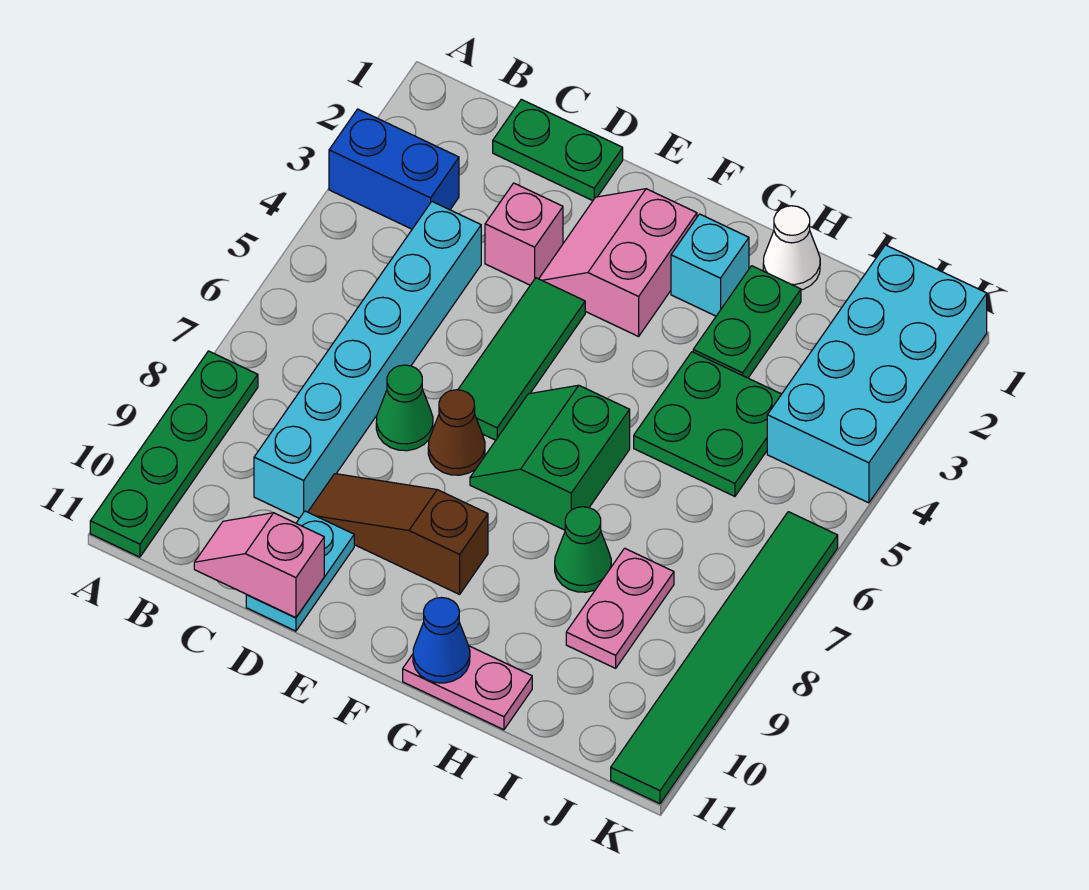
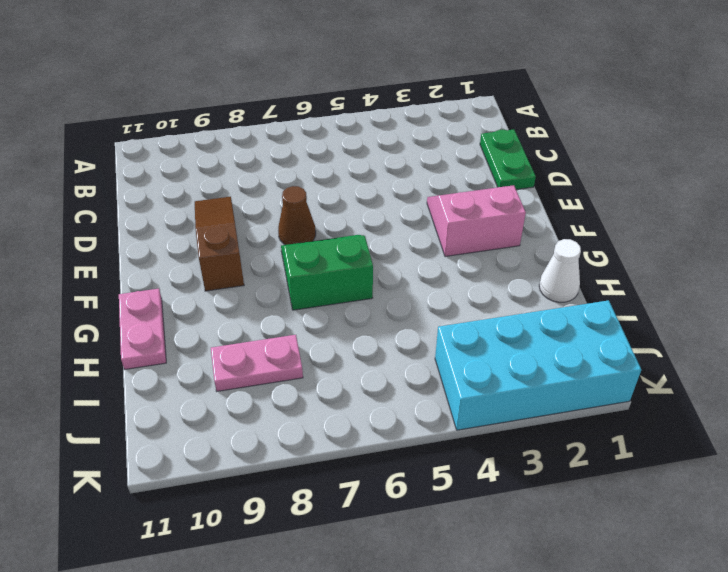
none -> blue brick A3:B3 level 1
none -> green plate A8:A11 level 1
none -> cyan brick C4:C9 level 1

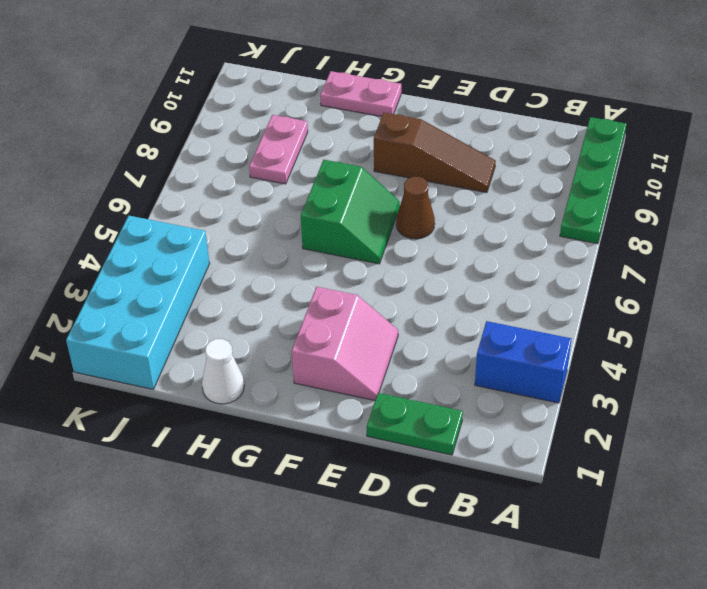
none -> cyan brick C4:C9 level 1
none -> pink brick D3 level 1
none -> green cone D7 level 1

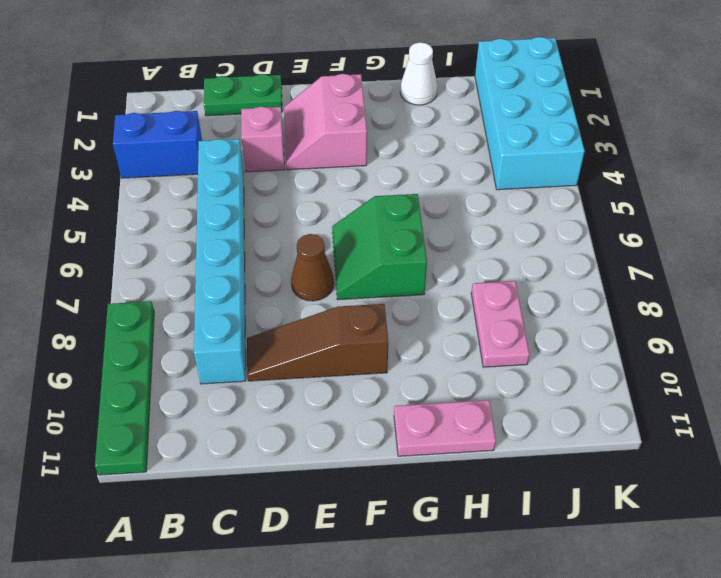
none -> green cone D7 level 1
none -> cyan plate D10:D11 level 1
none -> green tile E4:E6 level 1

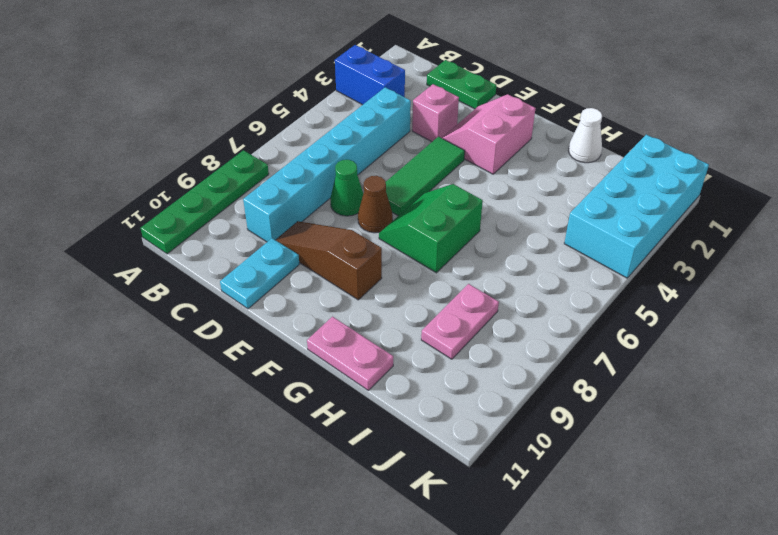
none -> cyan brick G2 level 1
none -> green plate H2:H3 level 1
none -> green plate H4:I5 level 1

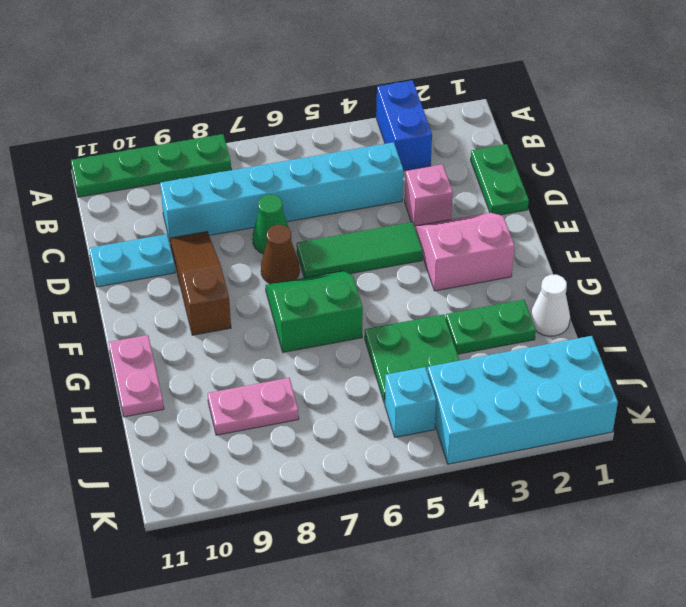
cyan brick J5 level 1 -> cyan brick G2 level 1
none -> green cone H8 level 1
none -> green tile K6:K11 level 1
none -> pink slope C11:D11 level 2 top D

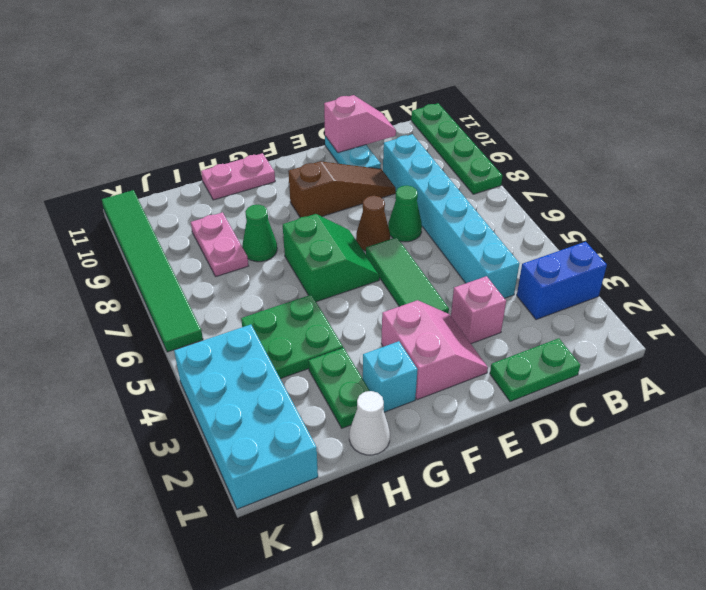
none -> blue cone G11 level 2

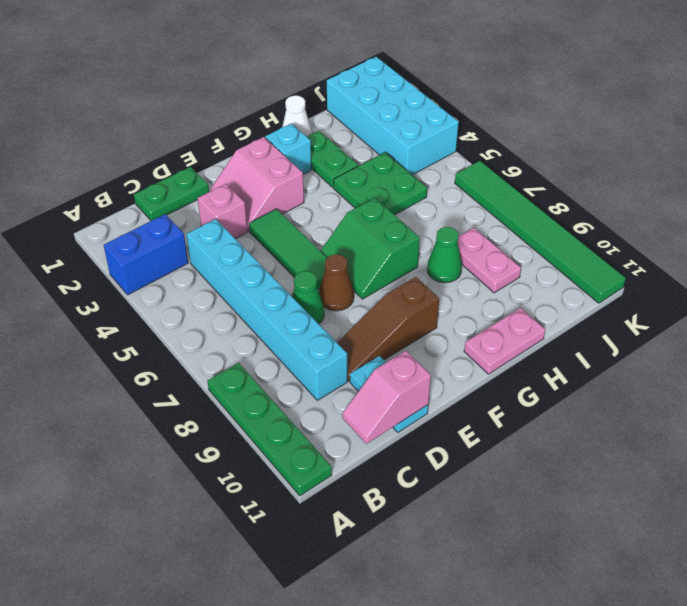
none -> blue cone G11 level 2

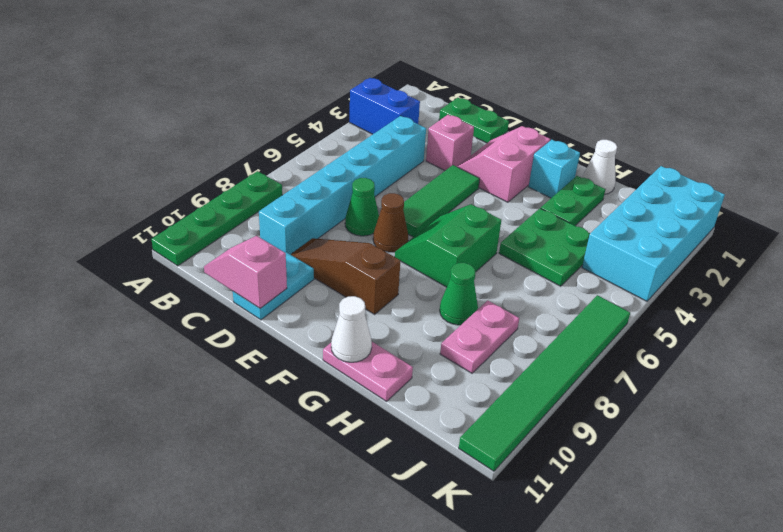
white cone G11 level 2 -> blue cone G11 level 2

